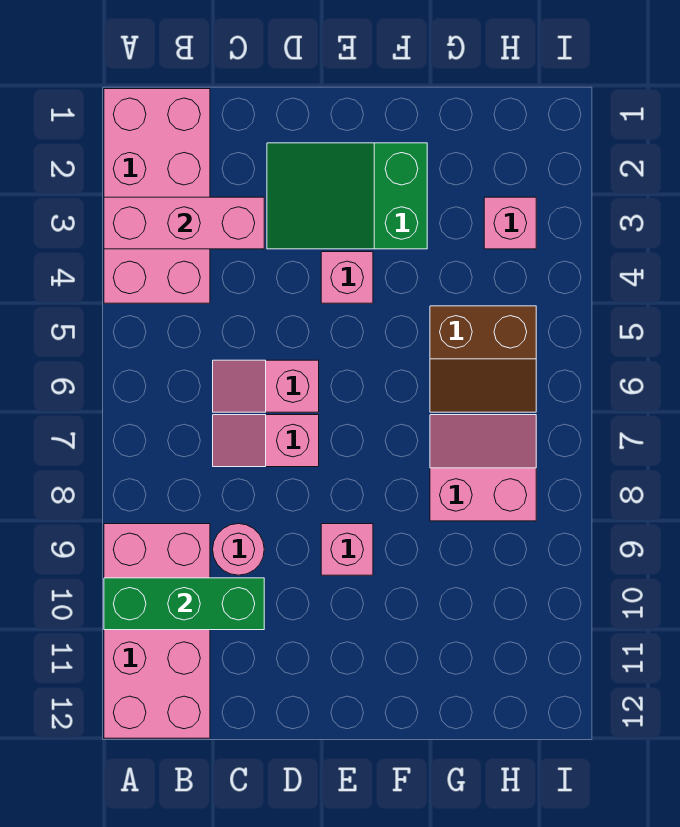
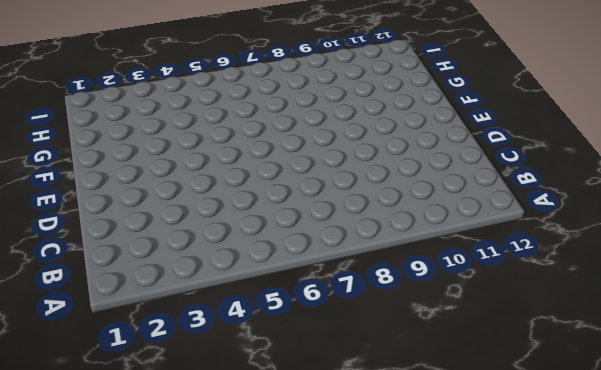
none -> pink brick A1:B4 level 1
none -> pink brick A9:B12 level 1
none -> pink slope C6:D6 level 1 top D

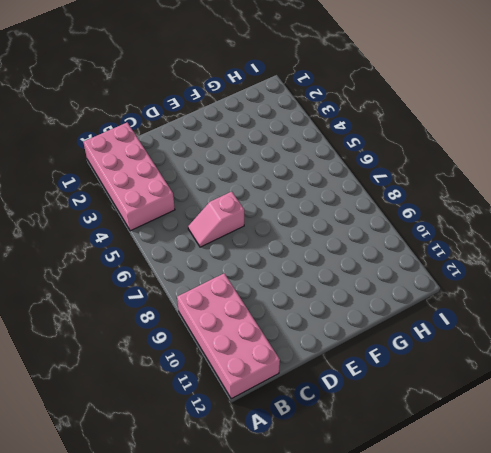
none -> pink slope C7:D7 level 1 top D
none -> pink round brick C9 level 1
none -> green slope D2:F3 level 1 top F

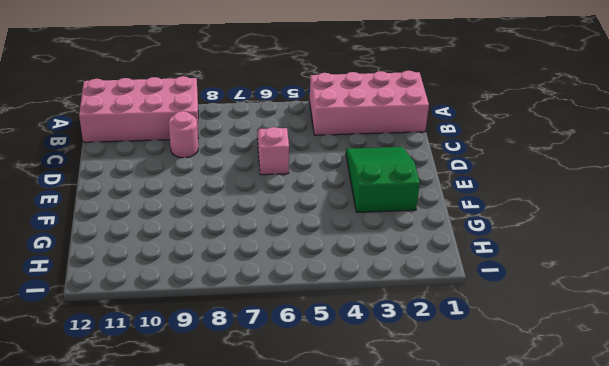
none -> pink slope C7:D7 level 1 top D
none -> pink brick E4 level 1
none -> pink brick E9 level 1

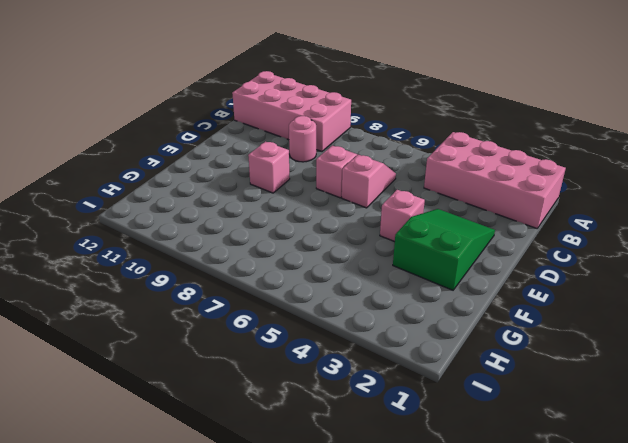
none -> brown slope G5:H6 level 1 top 5
none -> pink slope G7:H8 level 1 top 8
none -> pink brick H3 level 1

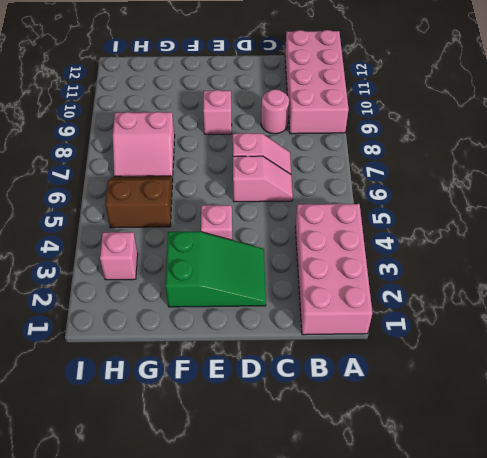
none -> pink brick A3:C3 level 2
none -> green brick A10:C10 level 2

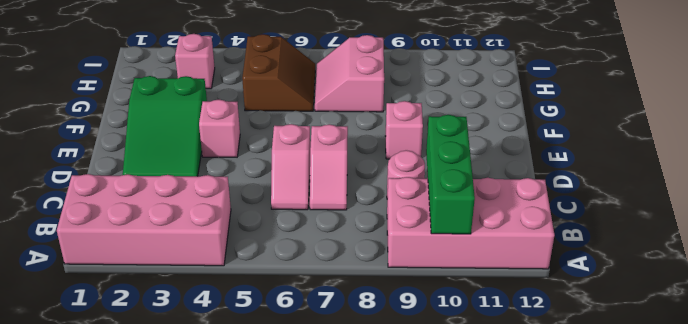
none -> pink brick A3:C3 level 2

